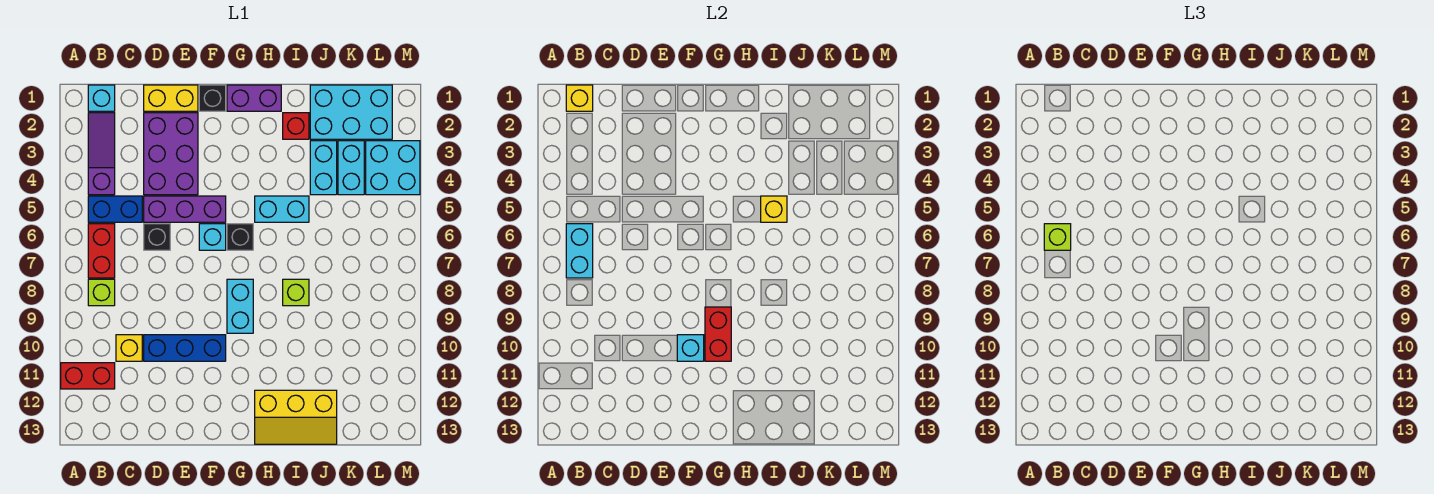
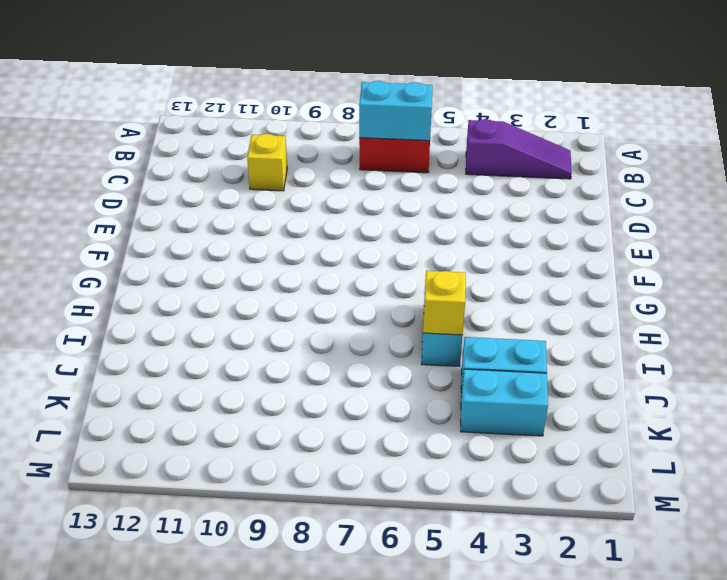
none -> red brick A11:B11 level 1
none -> cyan brick B1 level 1
none -> blue brick B5:C5 level 1
none -> lime brick B8 level 1

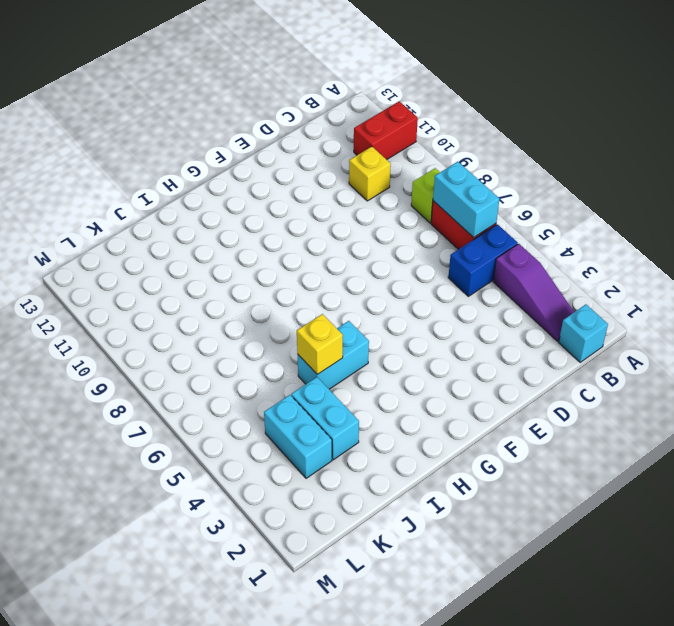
none -> yellow brick D1:E1 level 1
none -> purple brick D2:E4 level 1
none -> purple brick D5:F5 level 1
none -> black brick D6 level 1

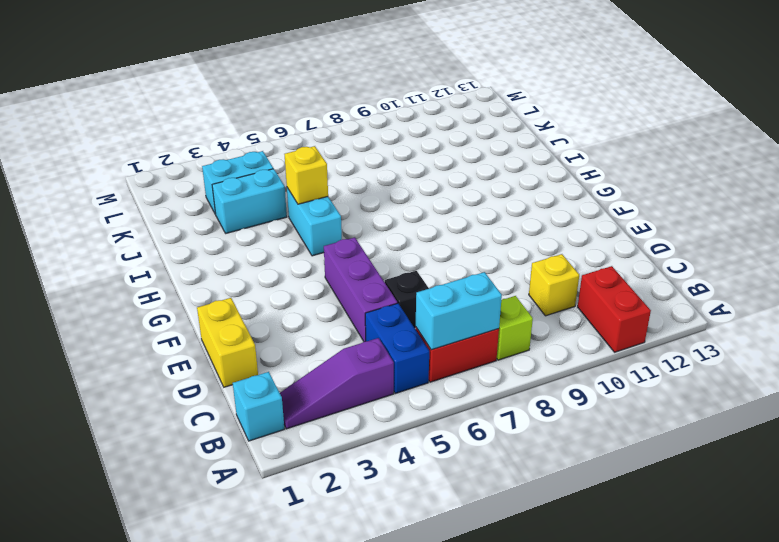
none -> purple brick D2:E4 level 1
none -> blue brick D10:F10 level 1
none -> black brick F1 level 1
none -> cyan brick F6 level 1

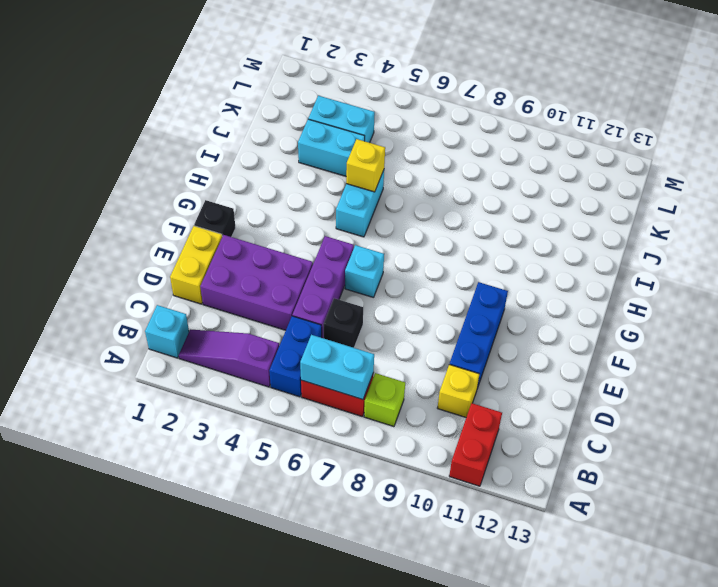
none -> purple brick G1:H1 level 1
none -> black brick G6 level 1
none -> cyan brick G8:G9 level 1
none -> yellow slope H12:J13 level 1 top 12

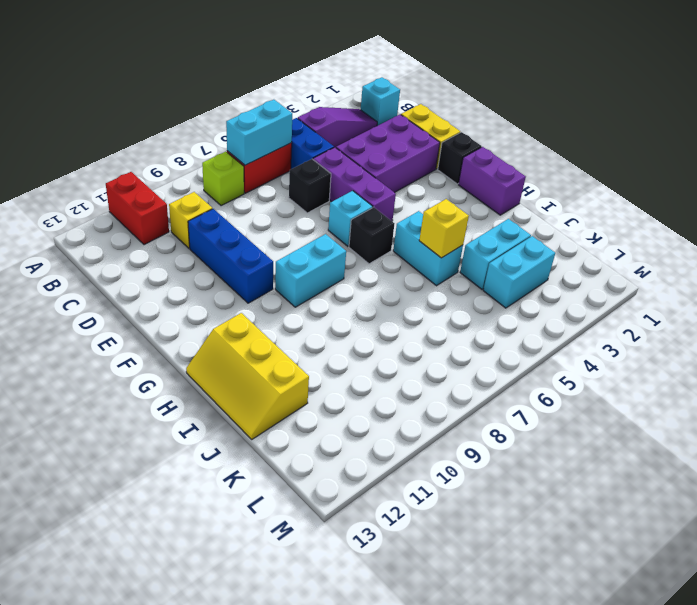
none -> red brick I2 level 1
none -> lime brick I8 level 1
none -> cyan brick J1:L2 level 1
none -> cyan brick L3:M4 level 1

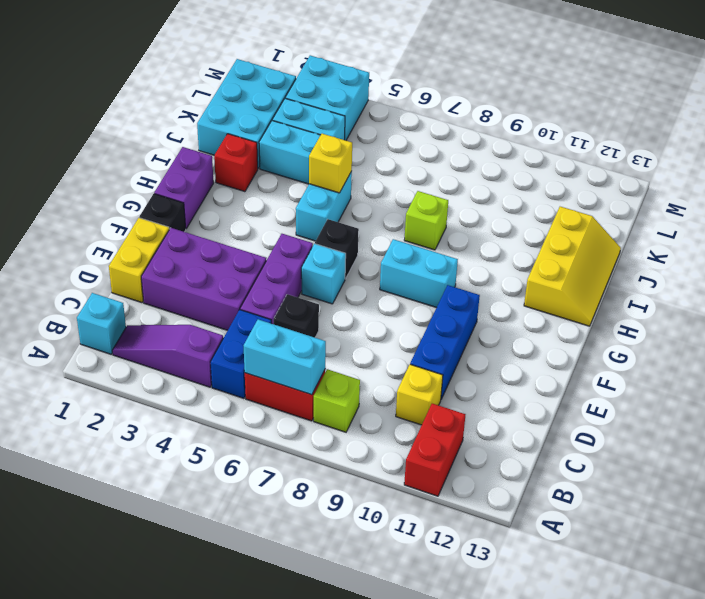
none -> yellow brick B1 level 2
none -> cyan brick F10 level 2
none -> red brick G9:G10 level 2
none -> lime brick B6 level 3

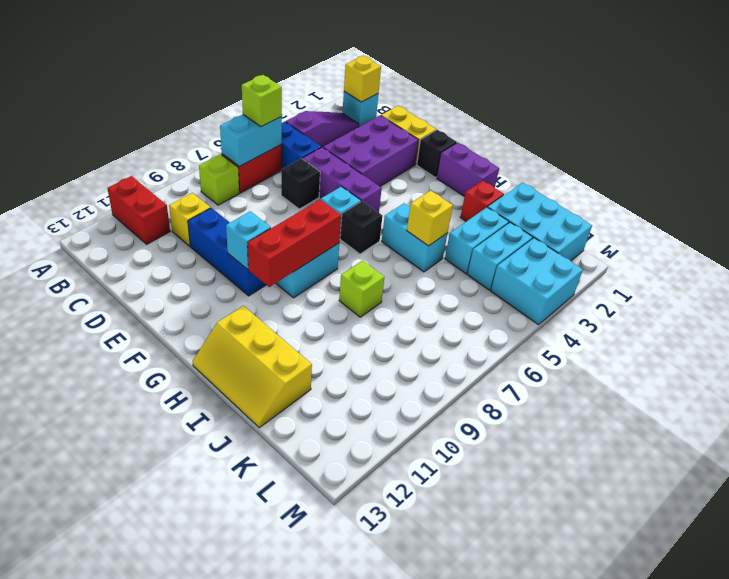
red brick G8:G10 level 2 -> red brick G9:G10 level 2

